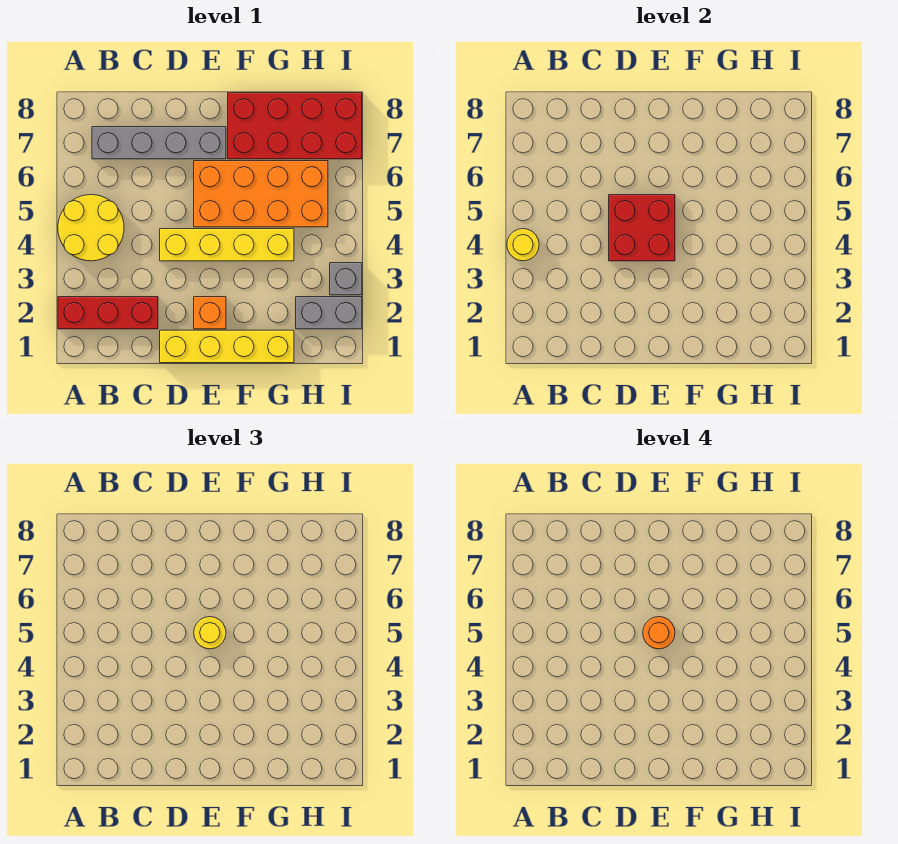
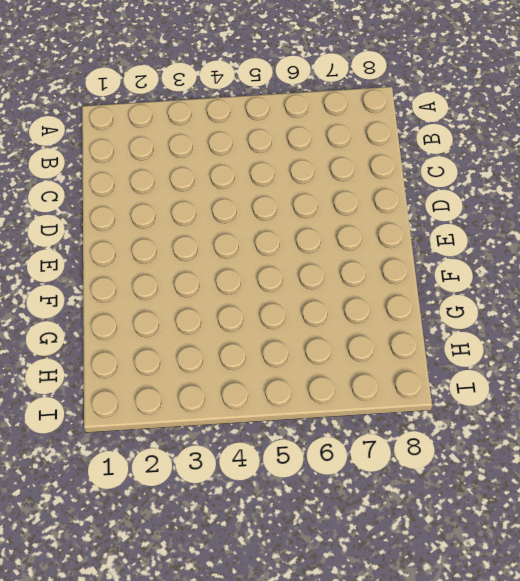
none -> red brick A2:C2 level 1
none -> yellow round brick A4:B5 level 1
none -> grey brick B7:E7 level 1

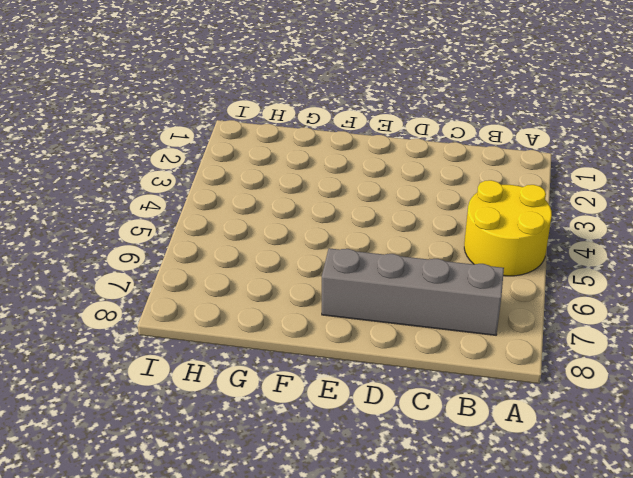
none -> red brick A2:C2 level 1
none -> yellow brick D1:G1 level 1
none -> yellow brick D4:G4 level 1

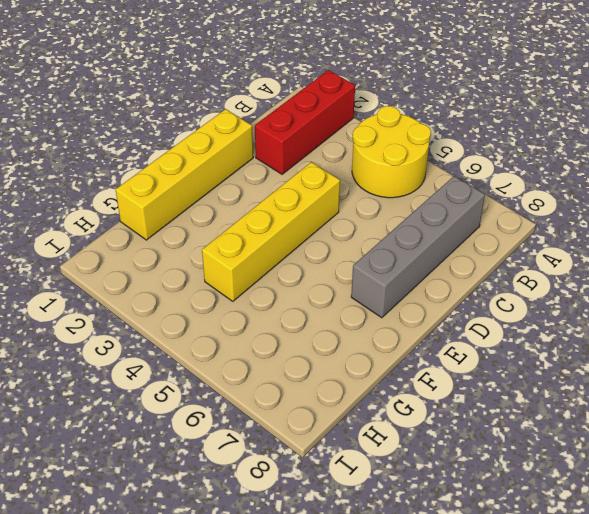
none -> orange brick E2 level 1
none -> orange brick E5:H6 level 1
none -> red brick F7:I8 level 1

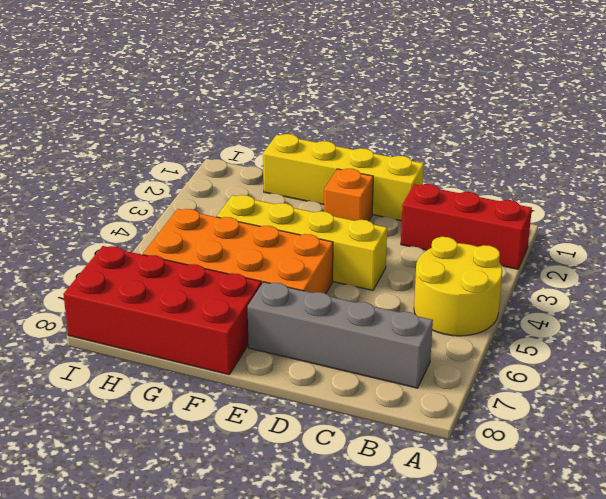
none -> grey brick H2:I2 level 1
none -> grey brick I3 level 1
none -> yellow round brick A4 level 2

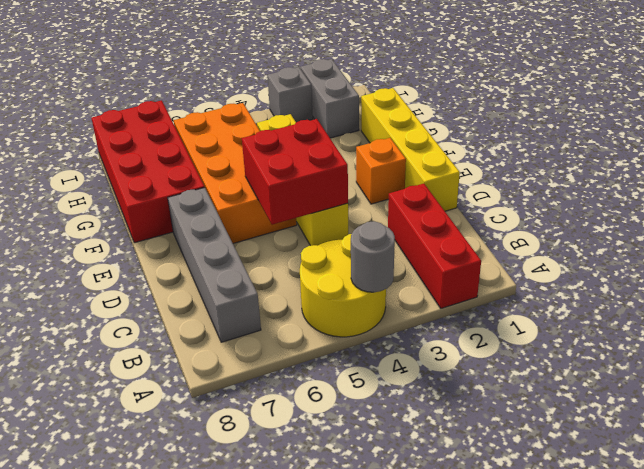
grey round brick A4 level 2 -> yellow round brick A4 level 2
none -> yellow round brick E5 level 3
none -> orange round brick E5 level 4

